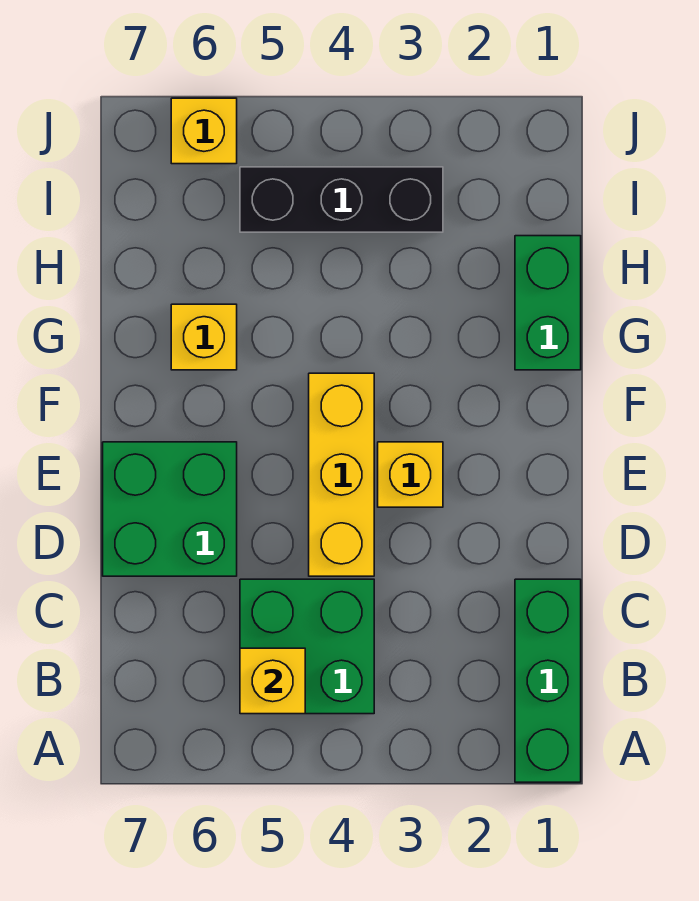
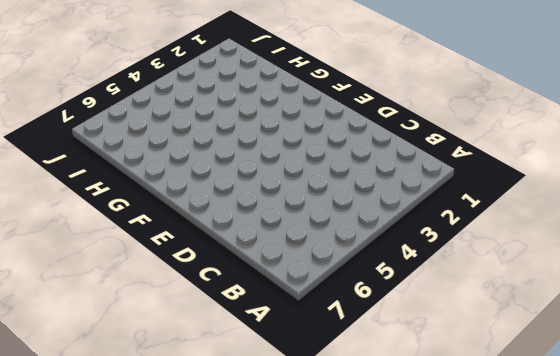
none -> green brick A1:C1 level 1
none -> green brick B4:C5 level 1

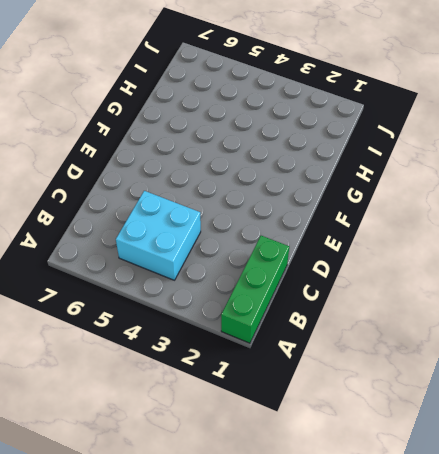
cyan brick B4:C5 level 1 -> green brick B4:C5 level 1
none -> yellow brick D4:F4 level 1
none -> green brick D6:E7 level 1

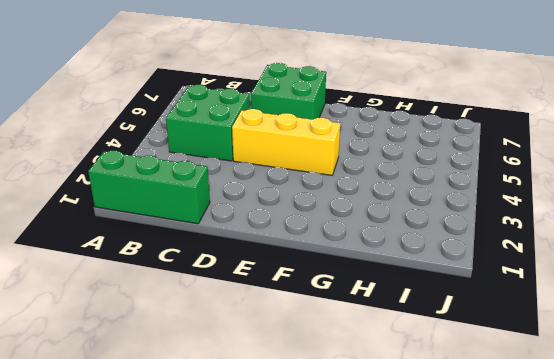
none -> yellow brick E3 level 1
none -> green brick G1:H1 level 1

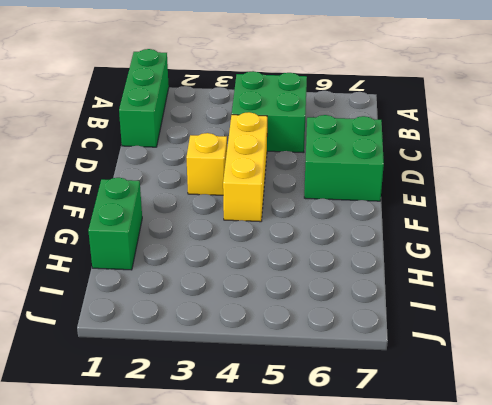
none -> yellow brick G6 level 1
none -> black brick I3:I5 level 1

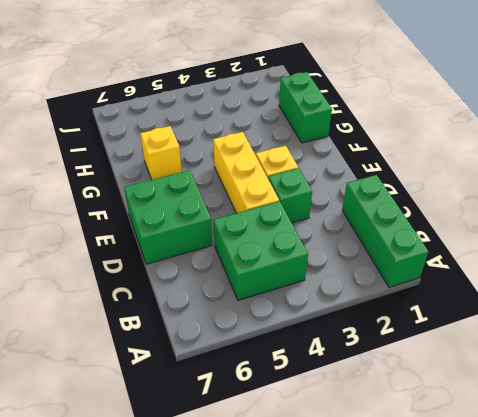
green brick D3 level 1 -> none
none -> black brick I3:I5 level 1
none -> yellow brick J6 level 1

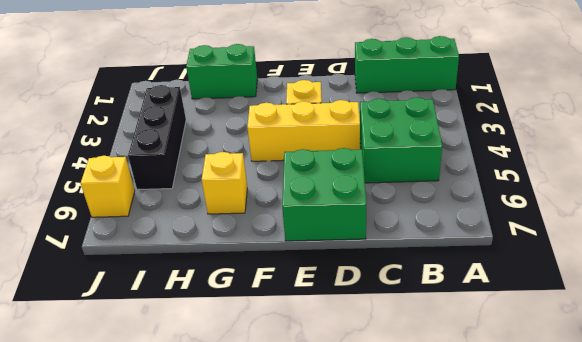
none -> yellow brick B5 level 2

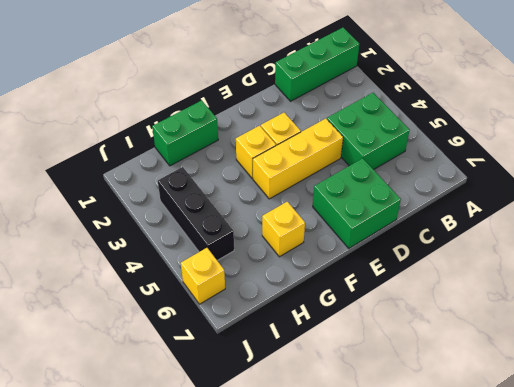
yellow brick F3 level 1 -> yellow brick B5 level 2

